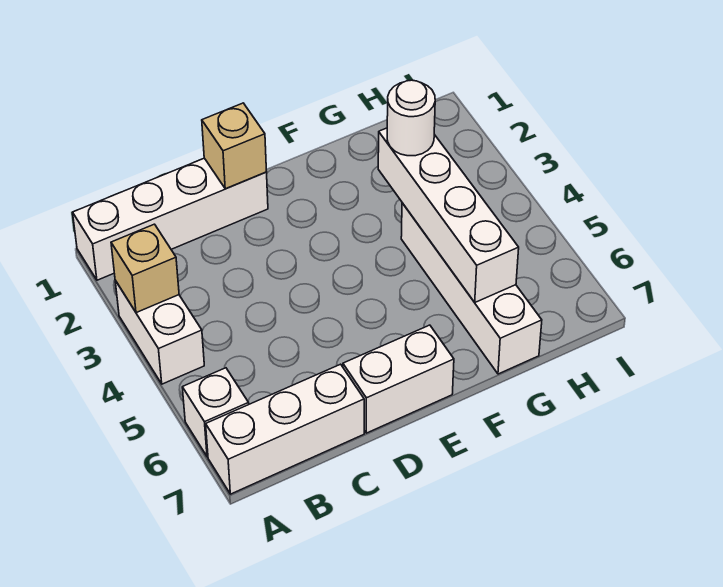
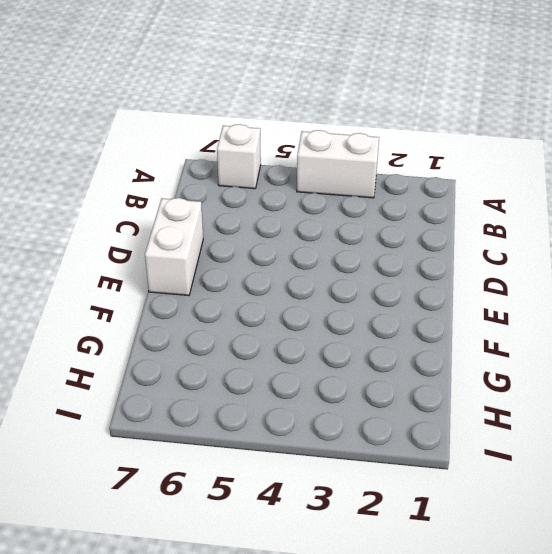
none -> white brick A1:D1 level 1
none -> white brick A7:C7 level 1

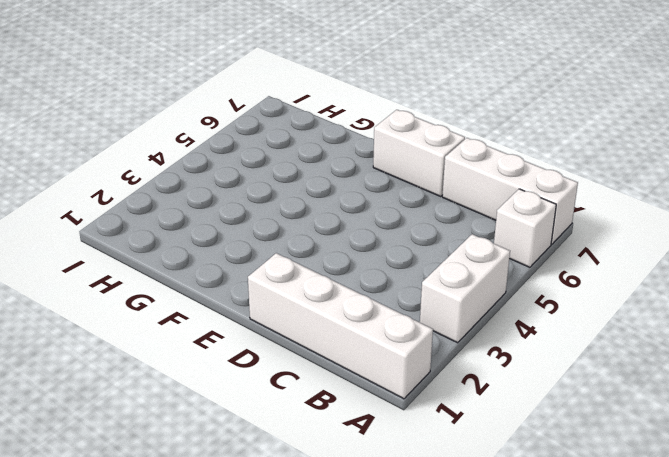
none -> white brick G4:G7 level 1
none -> tan brick A3 level 2

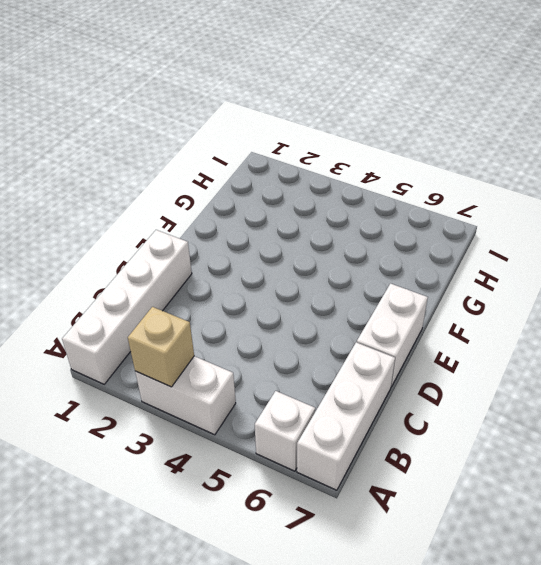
none -> white brick G4:G7 level 1
none -> tan brick D1 level 2

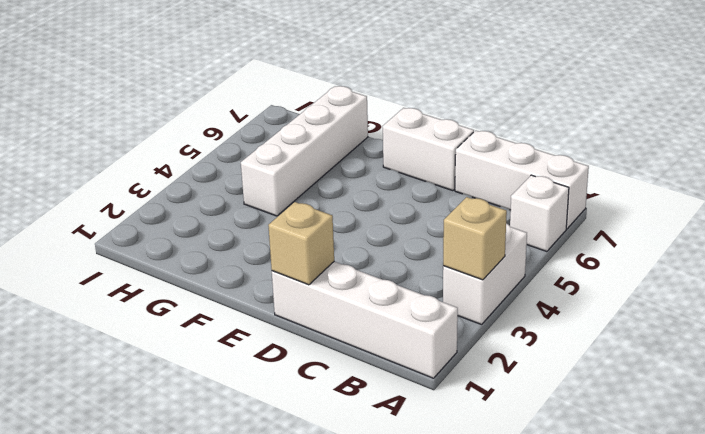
none -> white brick G3:G6 level 2
none -> white round brick G3 level 3

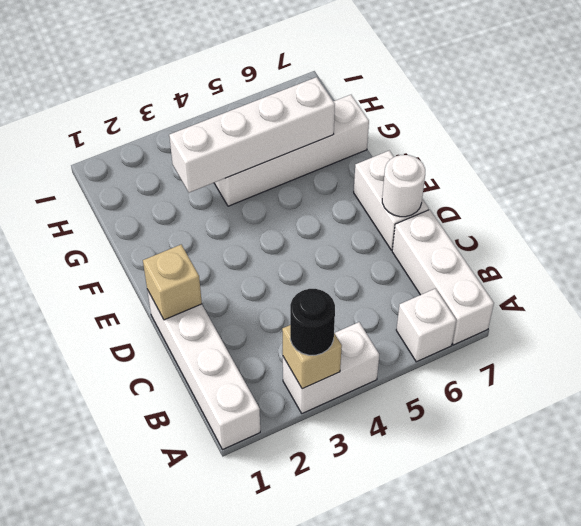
black round brick A3 level 3 -> none
white round brick D7 level 2 -> white round brick G3 level 3

